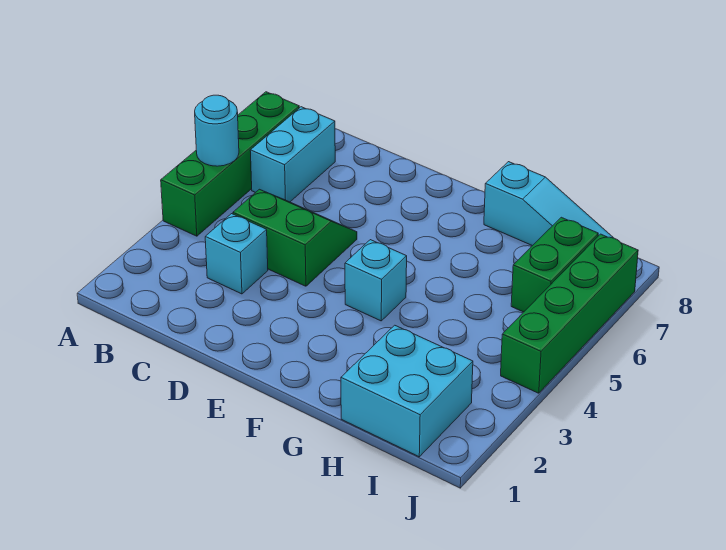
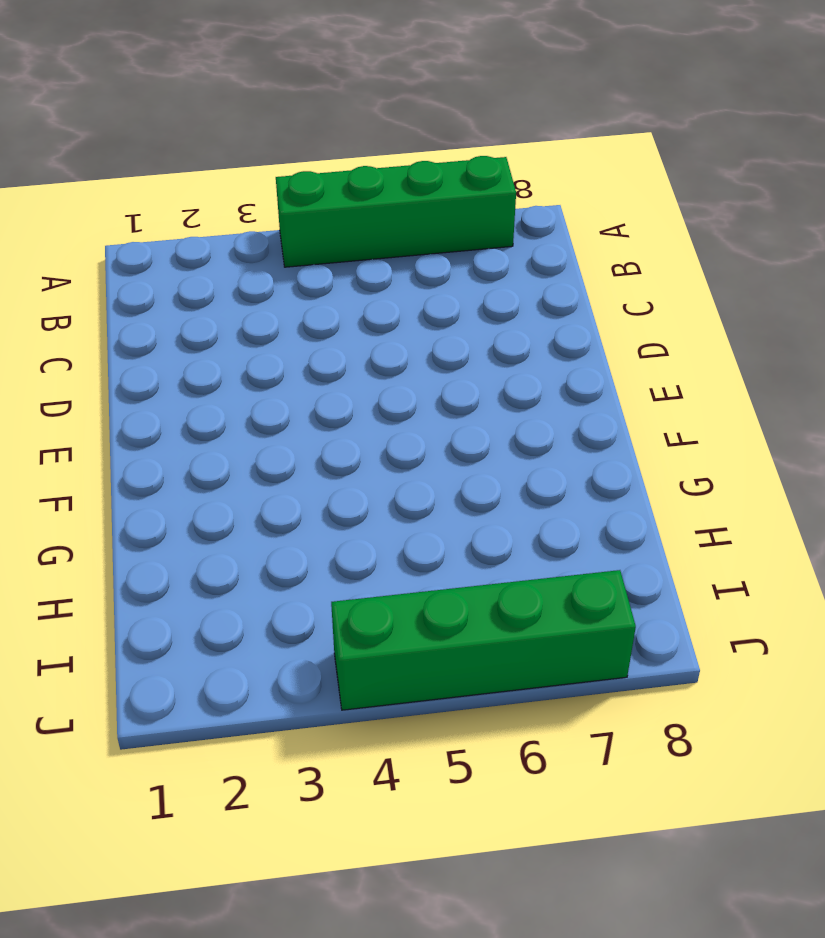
none -> cyan brick B6:B7 level 1
none -> cyan brick C3 level 1

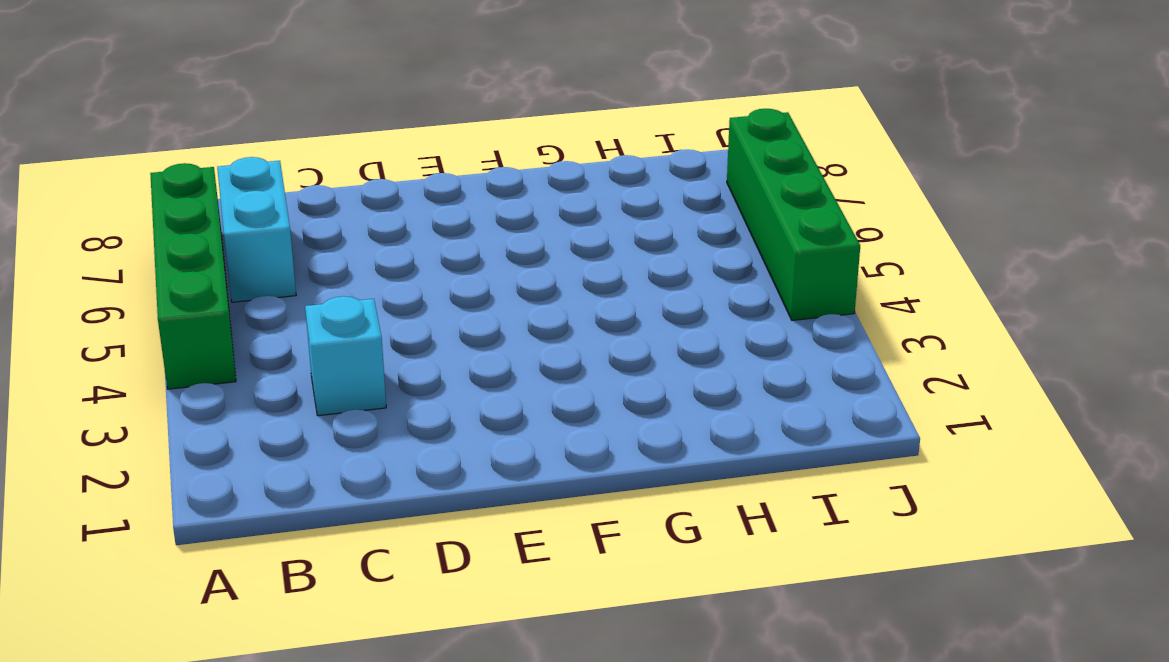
none -> green slope C4:D5 level 1 top 4
none -> cyan brick F4 level 1

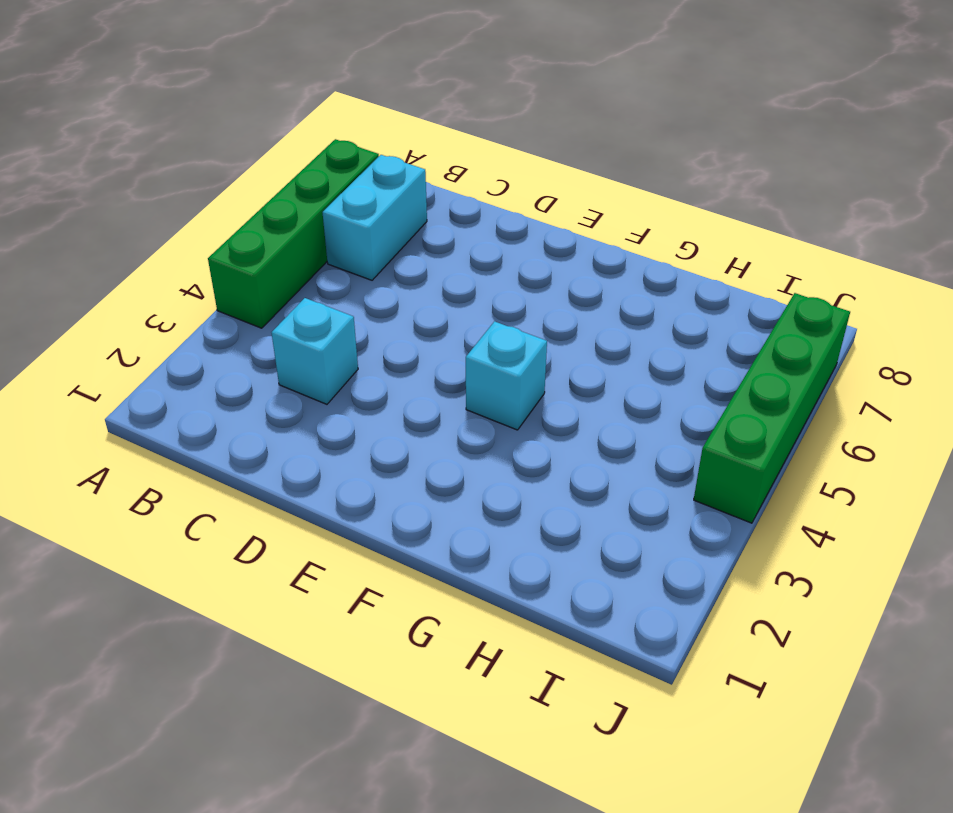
none -> green slope C4:D5 level 1 top 4
none -> cyan slope G8:I8 level 1 top G

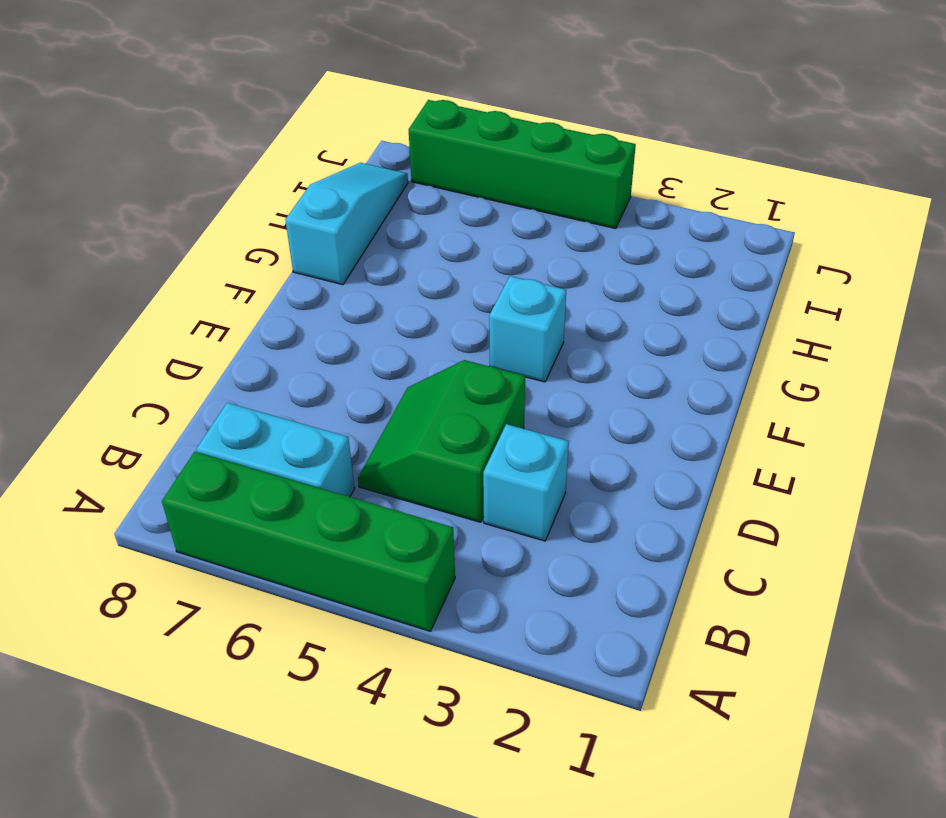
none -> cyan brick H1:I2 level 1
none -> green brick I6:I7 level 1

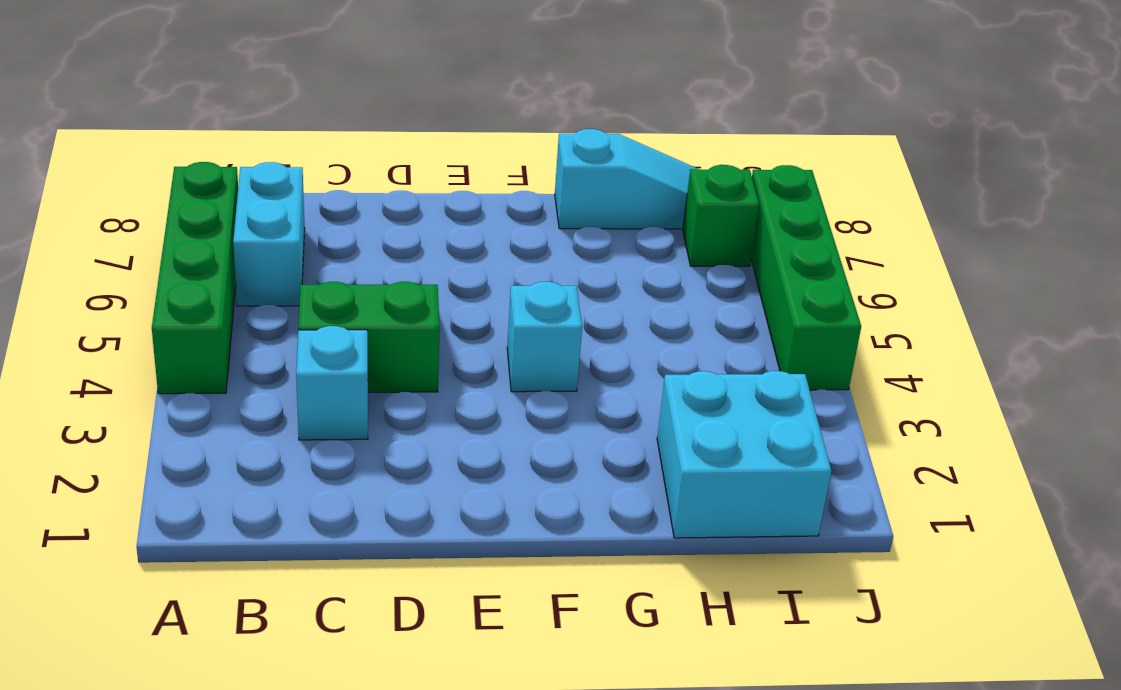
green brick I7 level 1 -> green brick I6:I7 level 1
none -> cyan round brick A5 level 2

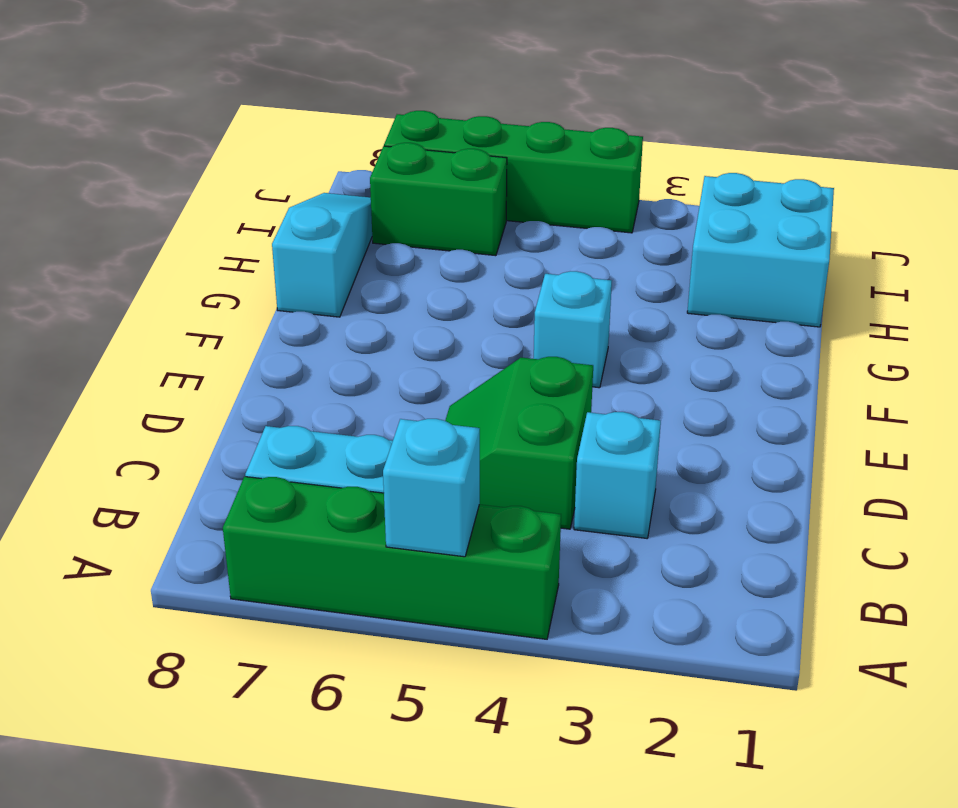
cyan brick A5 level 2 -> cyan round brick A5 level 2

